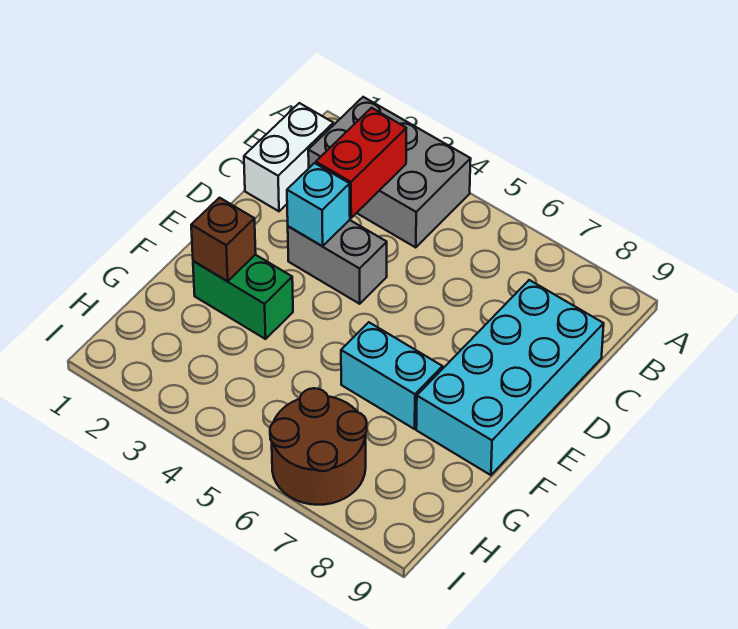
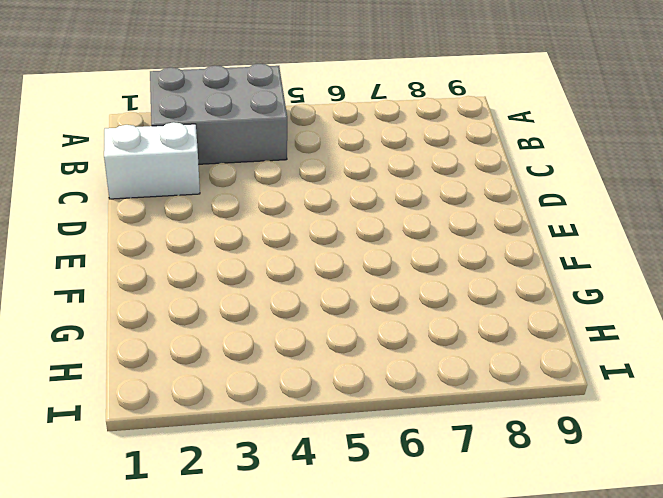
white brick C1:C2 level 1 -> white brick B1:C1 level 1
none -> cyan brick C8:F9 level 1
none -> grey brick D3:D4 level 1

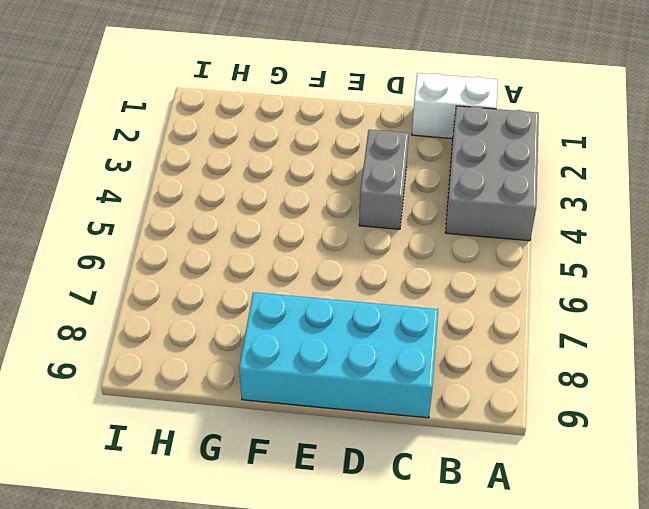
none -> green brick F2:F3 level 1
none -> cyan brick F6:F7 level 1

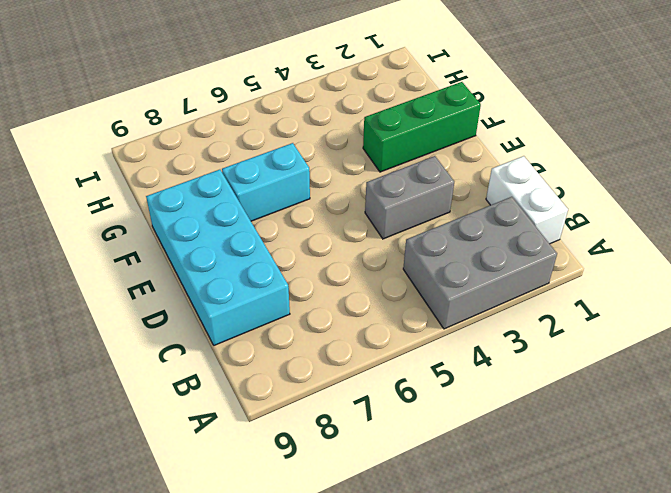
green brick F1:F3 level 1 -> green brick F2:F3 level 1
none -> brown round brick H6:I7 level 1
none -> red brick B3:C3 level 2

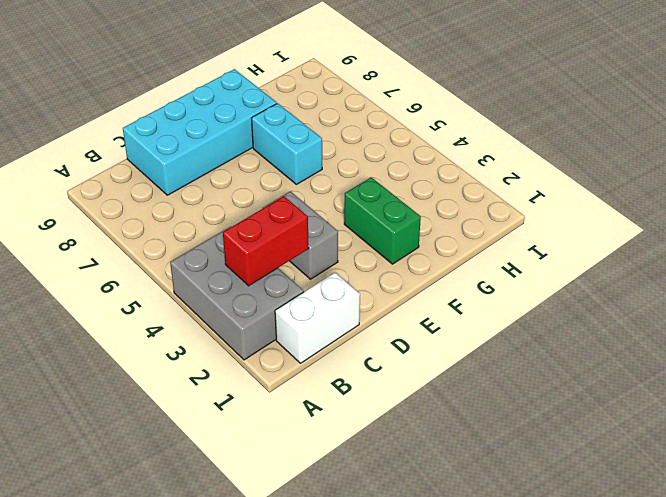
none -> brown round brick H6:I7 level 1
none -> cyan brick D3 level 2

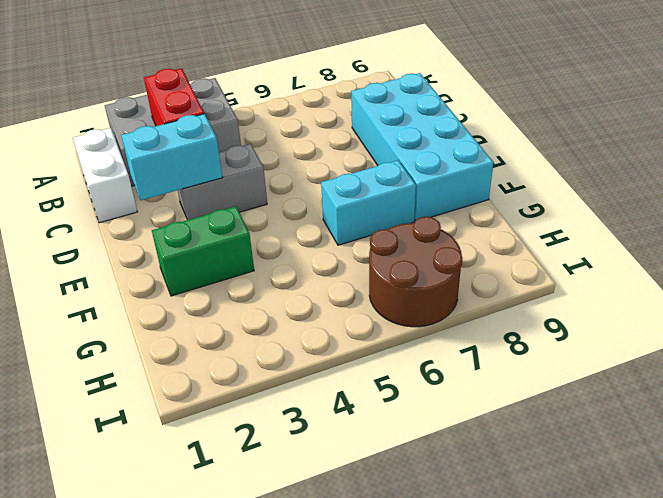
cyan brick D2:D3 level 2 -> cyan brick D3 level 2
none -> brown brick F2 level 2

